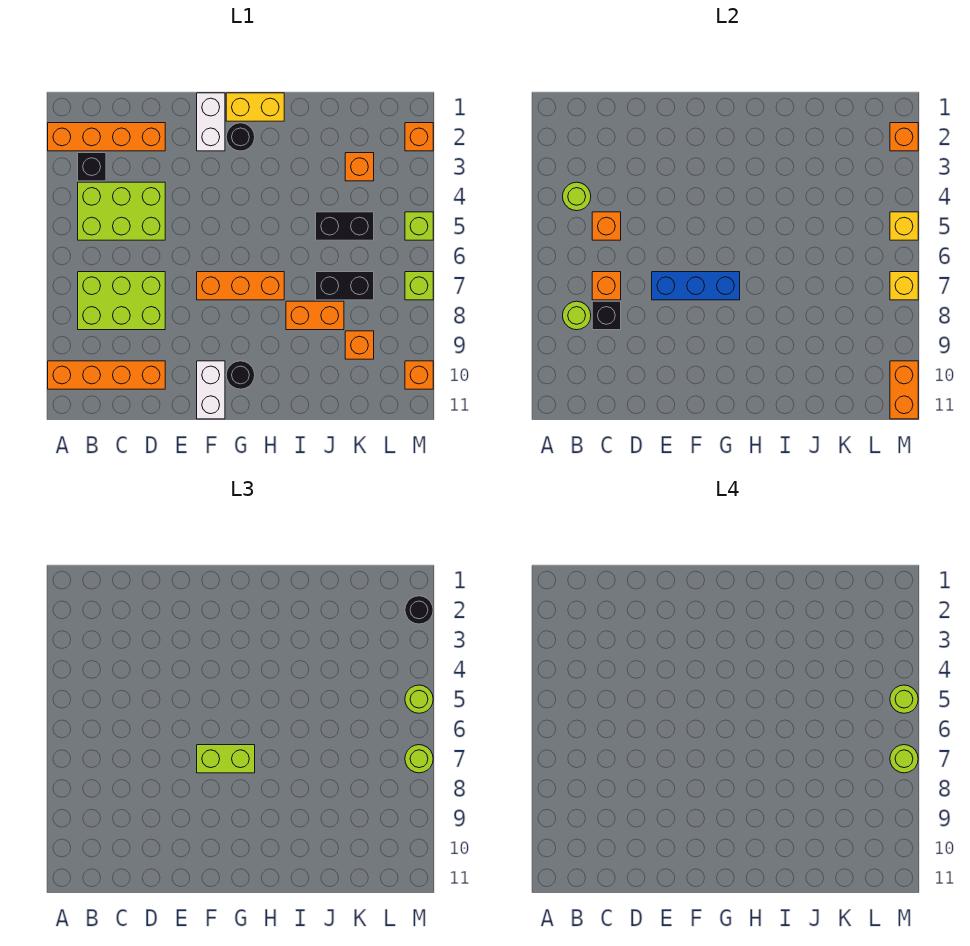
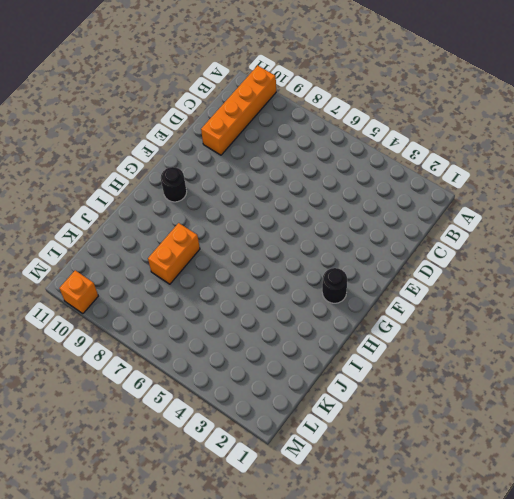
none -> orange brick A2:D2 level 1
none -> black brick B3 level 1
none -> lime brick B4:D5 level 1
none -> lime brick B7:D8 level 1

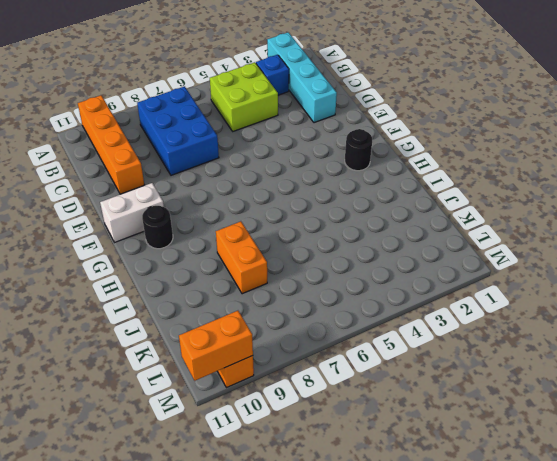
cyan brick A2:D2 level 1 -> orange brick A2:D2 level 1
blue brick B3 level 1 -> black brick B3 level 1
lime brick B4:C5 level 1 -> lime brick B4:D5 level 1
blue brick B7:D8 level 1 -> lime brick B7:D8 level 1
none -> white brick F1:F2 level 1
none -> orange brick F7:H7 level 1
none -> yellow brick G1:H1 level 1
none -> black brick J5:K5 level 1

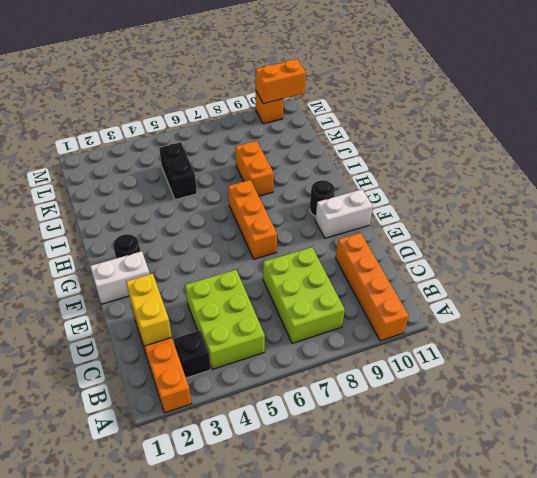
yellow brick C2:D2 level 2 -> yellow brick G1:H1 level 1
none -> black brick J7:K7 level 1
none -> orange brick K3 level 1
none -> orange brick K9 level 1
none -> orange brick M2 level 1

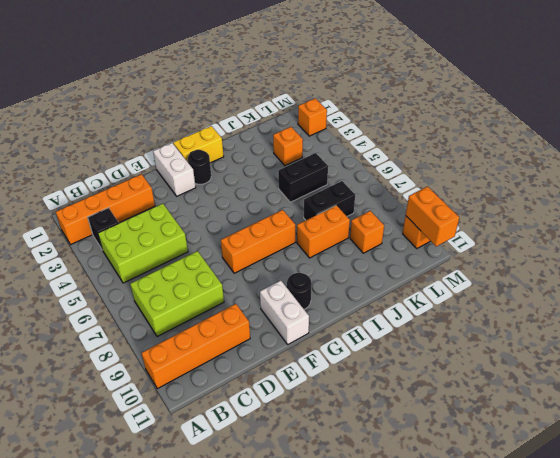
none -> lime brick M5 level 1
none -> lime brick M7 level 1
none -> lime round brick B4 level 2
none -> lime round brick B8 level 2

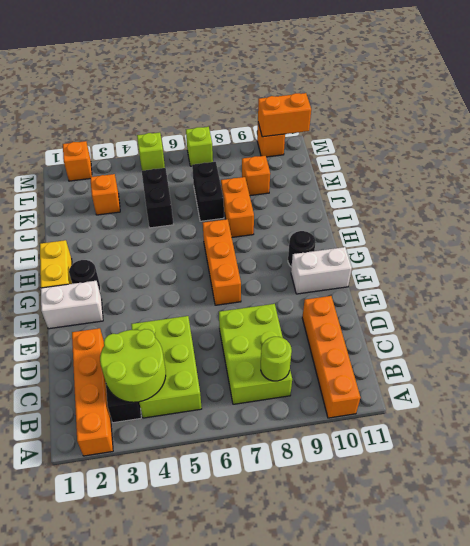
lime round brick B3:C4 level 2 -> lime round brick B4 level 2
none -> orange brick C5 level 2
none -> orange brick C7 level 2
none -> black brick C8 level 2
none -> blue brick E7:G7 level 2

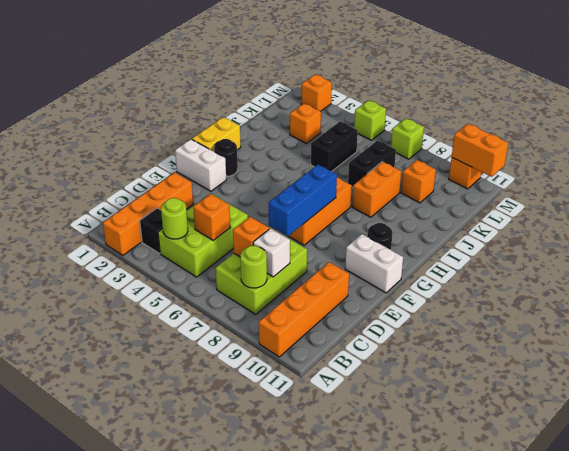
white brick C8 level 2 -> black brick C8 level 2
none -> orange brick M2 level 2
none -> yellow brick M5 level 2
none -> yellow brick M7 level 2
none -> lime brick F7:G7 level 3

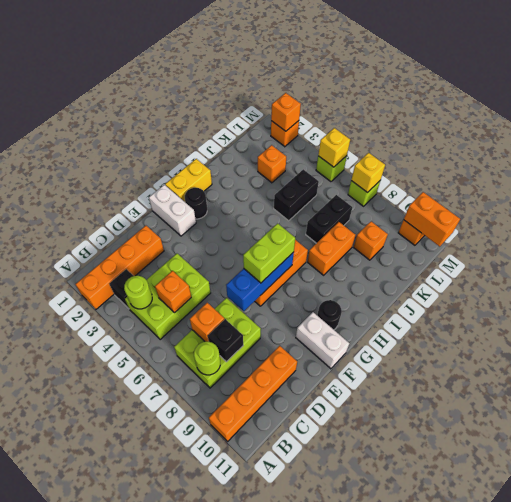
none -> black round brick M2 level 3
none -> lime round brick M5 level 3
none -> lime round brick M7 level 3
none -> lime round brick M5 level 4

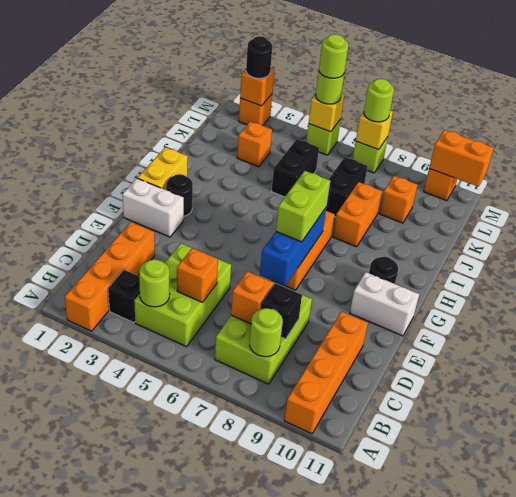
none -> lime round brick M7 level 4

